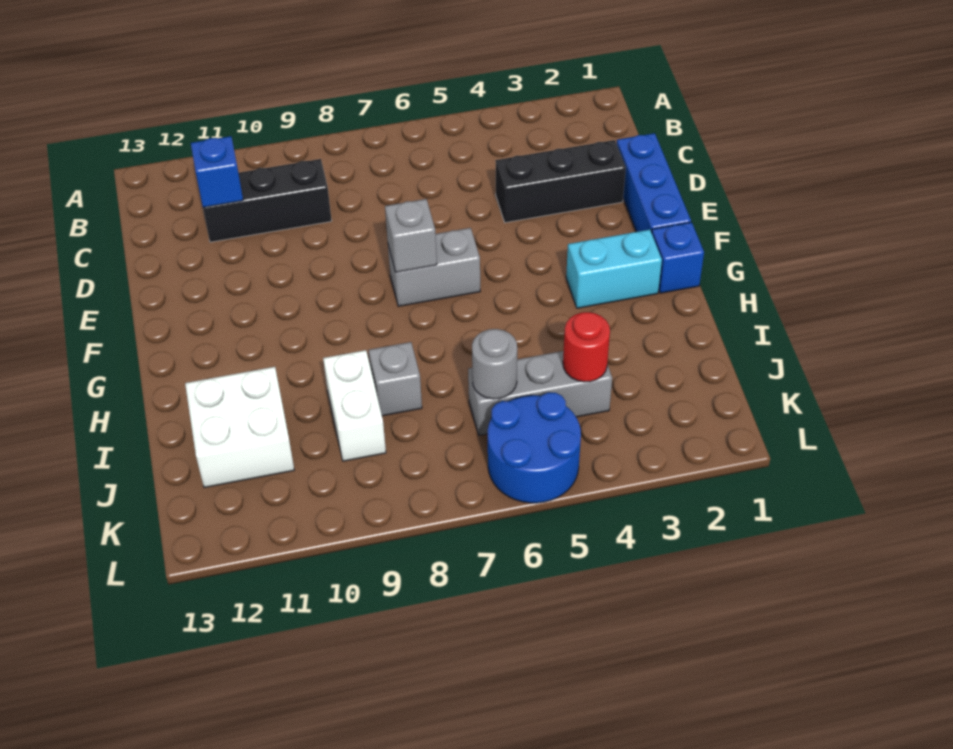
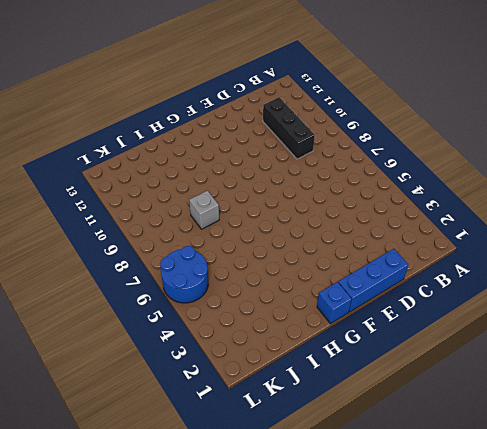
none -> black brick D2:D4 level 1
none -> grey brick F6:F7 level 1
none -> cyan brick G2:G3 level 1

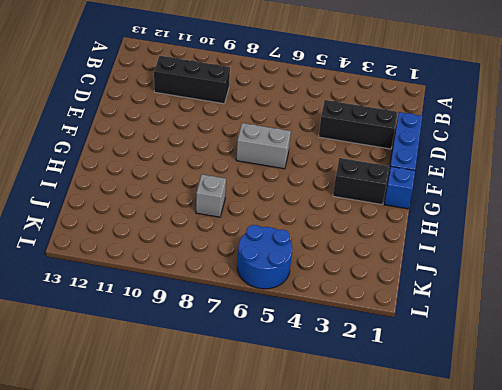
black brick G2:G3 level 1 -> cyan brick G2:G3 level 1
none -> white brick I9:J9 level 1
none -> white brick I11:J12 level 1
none -> grey brick J4:J6 level 1

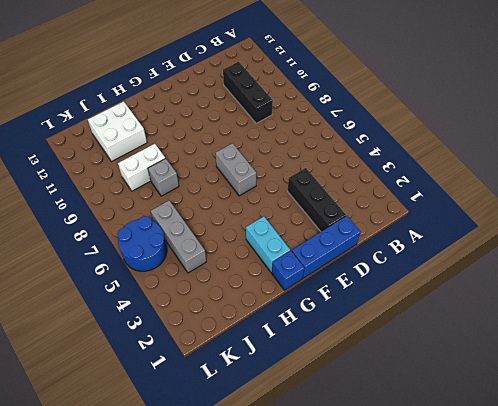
none -> blue brick C11 level 2
none -> grey brick F7 level 2
none -> red round brick J4 level 2

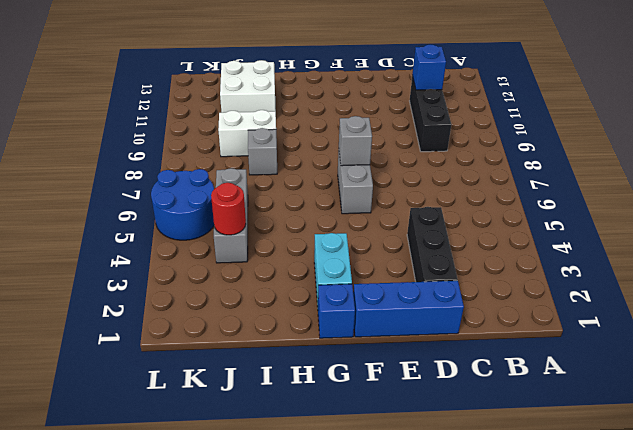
none -> grey round brick J6 level 2

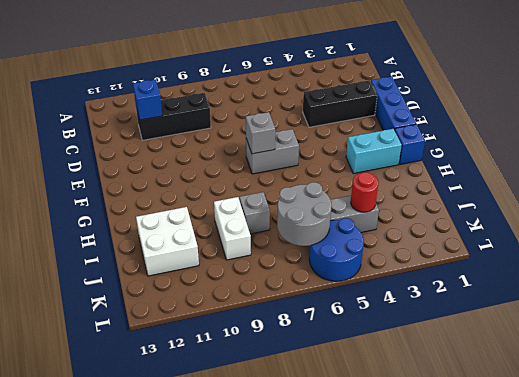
grey round brick J6:K7 level 2 -> grey round brick J6 level 2

